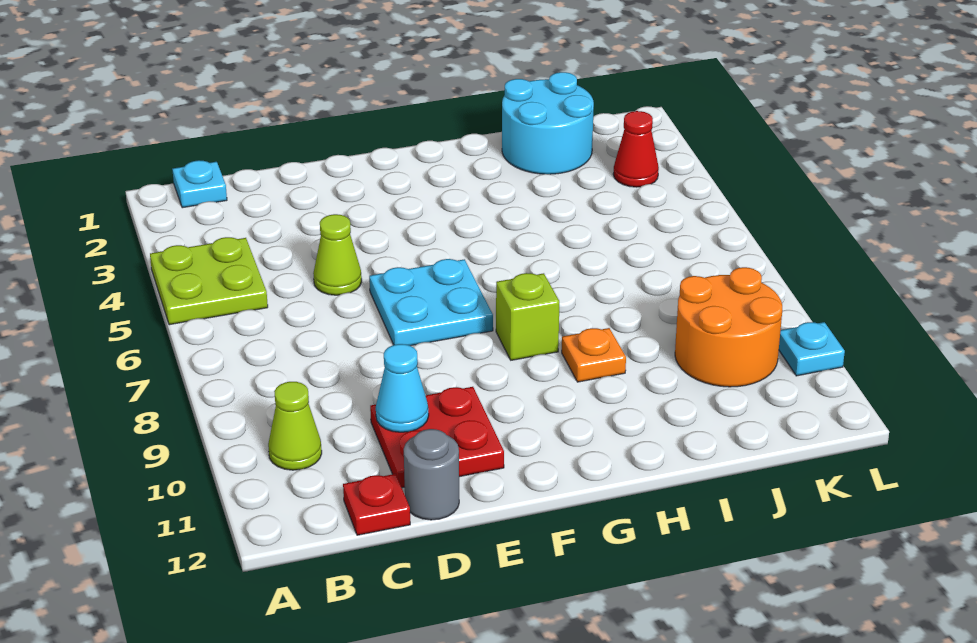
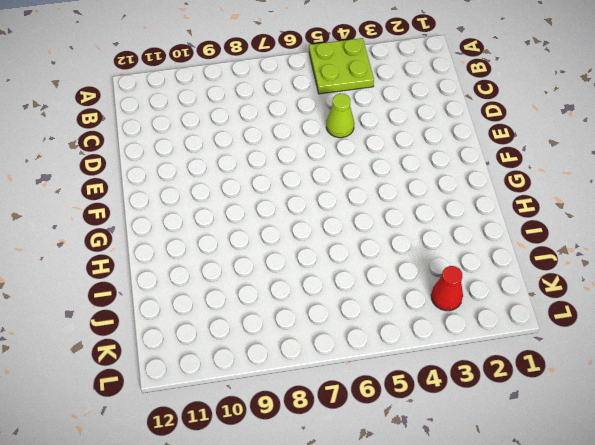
none -> cyan plate B1 level 1
none -> lime cone B10 level 1
none -> red plate C12 level 1

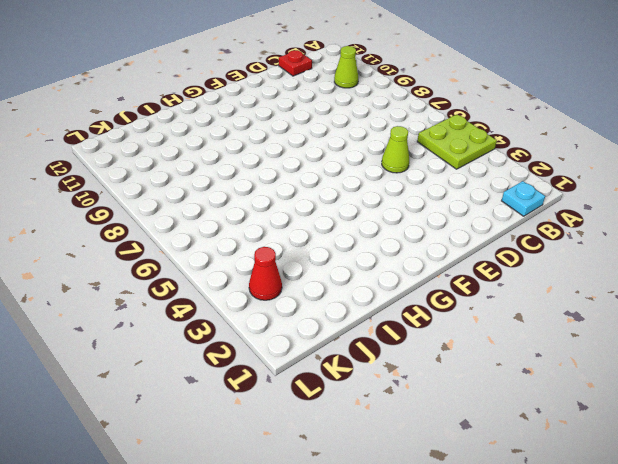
none -> red plate D10:E11 level 1
none -> grey round brick D12 level 1
none -> cyan plate E6:F7 level 1

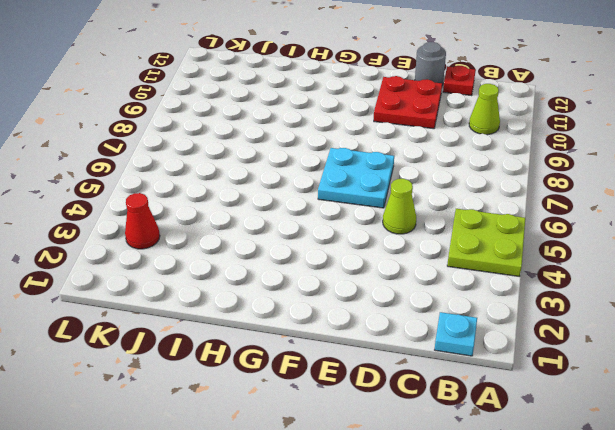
none -> lime brick G8 level 1
none -> orange plate H9 level 1
none -> cyan round brick I1:J2 level 1

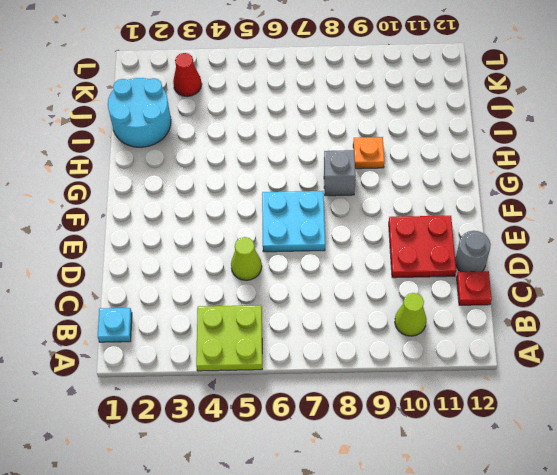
grey brick G8 level 1 -> lime brick G8 level 1
none -> orange round brick J9:K10 level 1
none -> cyan plate L10 level 1
none -> cyan cone D10 level 2

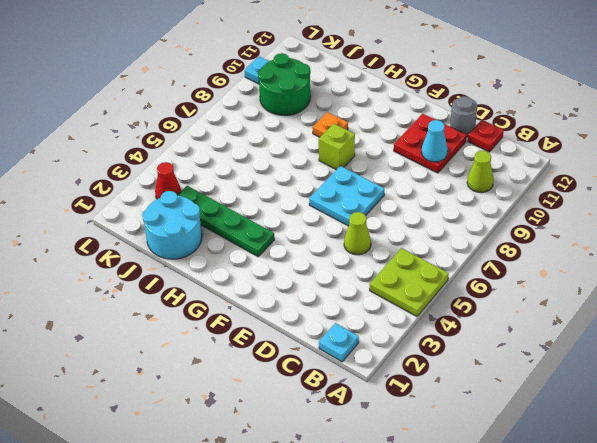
green plate G3:J3 level 1 -> none
green round brick J9:K10 level 1 -> orange round brick J9:K10 level 1

